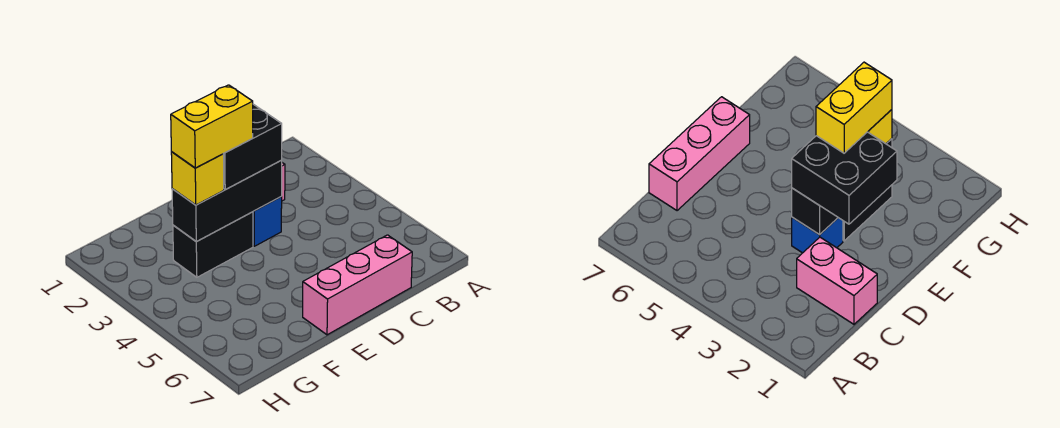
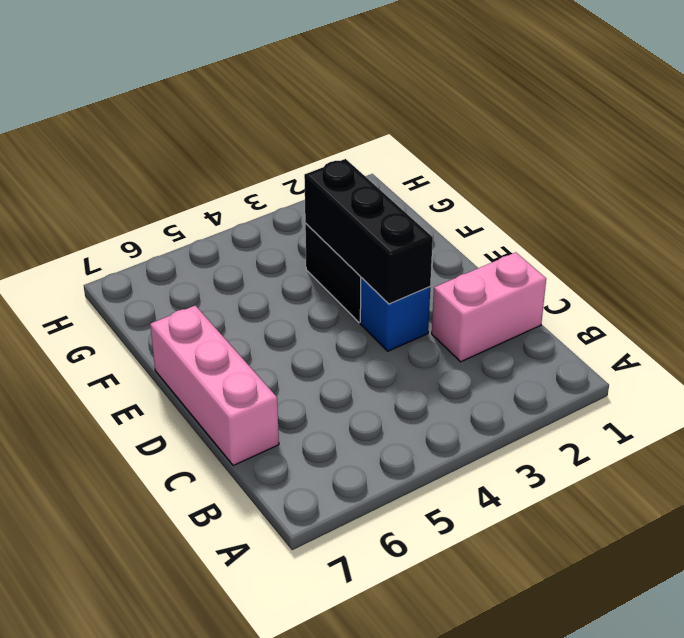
none -> black brick D2:E3 level 3
none -> yellow brick F3 level 3

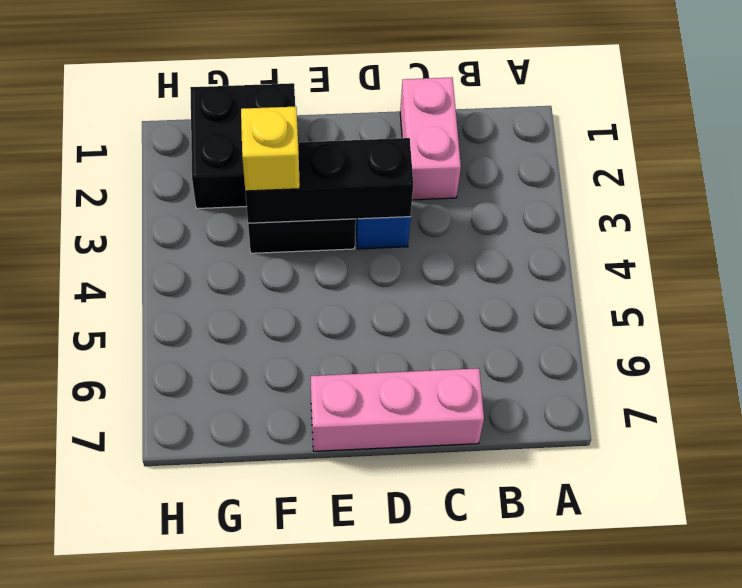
black brick F1:G2 level 1 -> black brick D2:E3 level 3
none -> yellow brick E3:F3 level 4

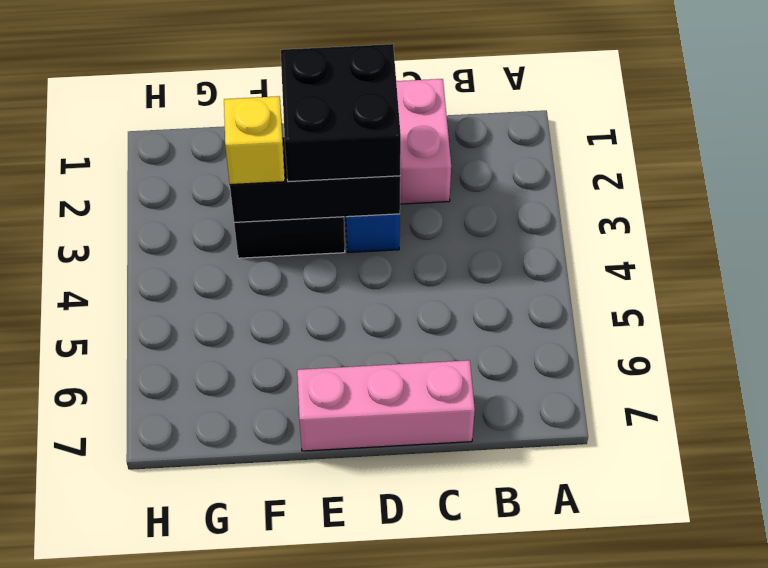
none -> yellow brick E3:F3 level 4

